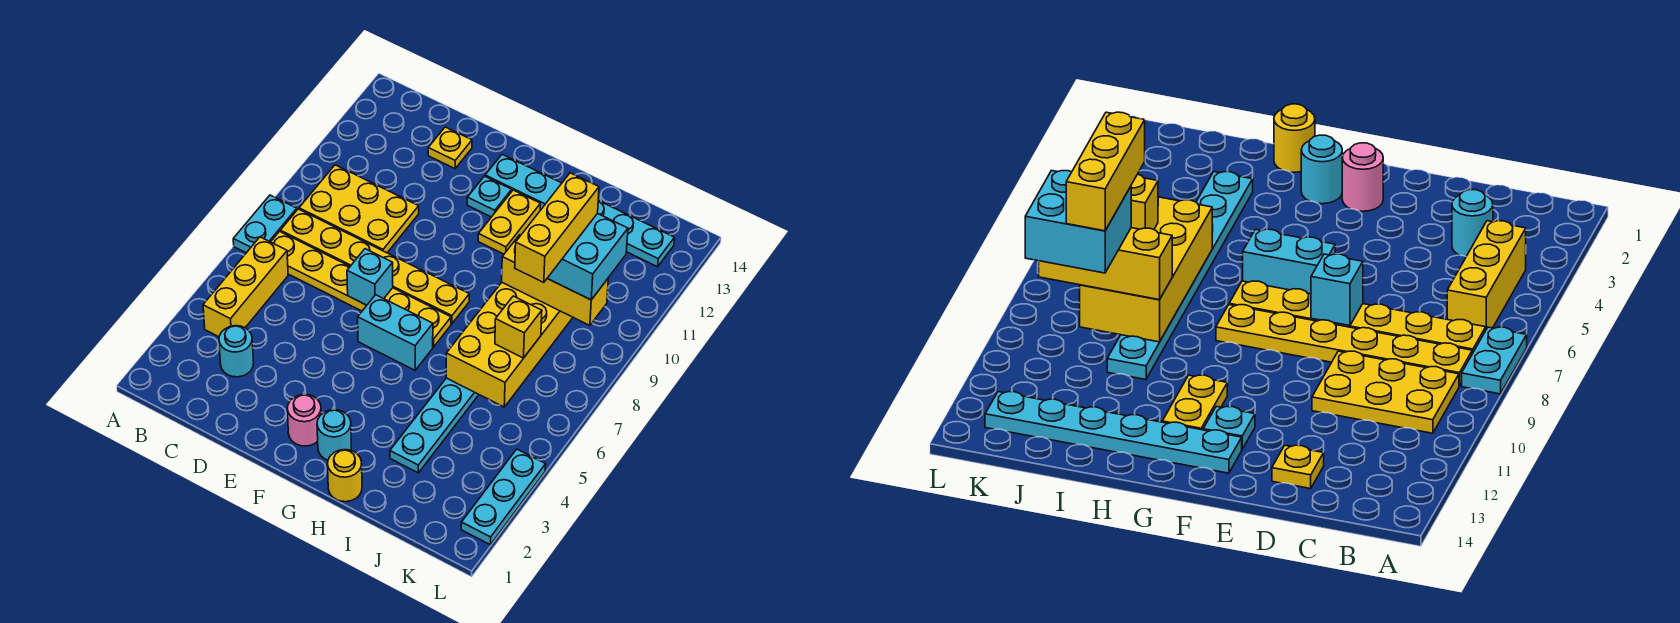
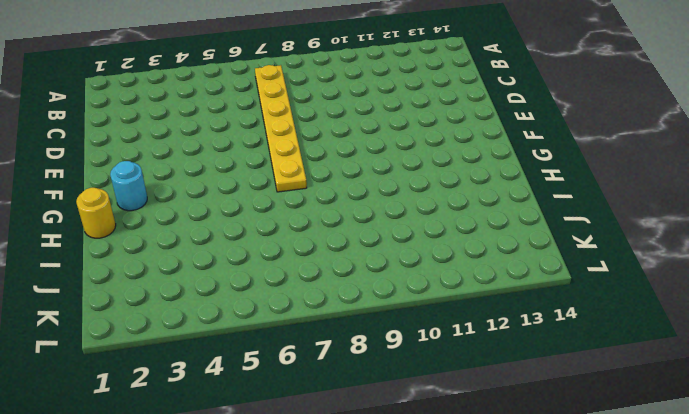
none -> cyan plate A7:A8 level 1
none -> yellow brick B4:B6 level 1
none -> yellow plate B8:G8 level 1

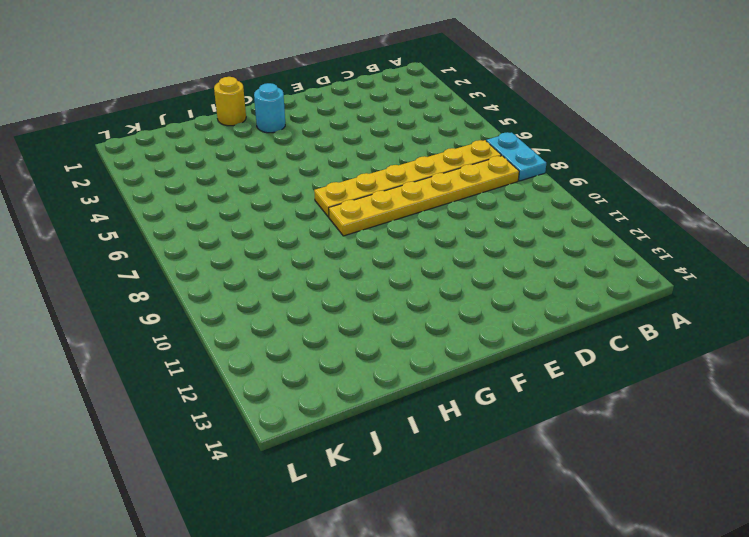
none -> yellow brick B4:B6 level 1
none -> yellow plate B9:D10 level 1
none -> cyan round brick C3 level 1

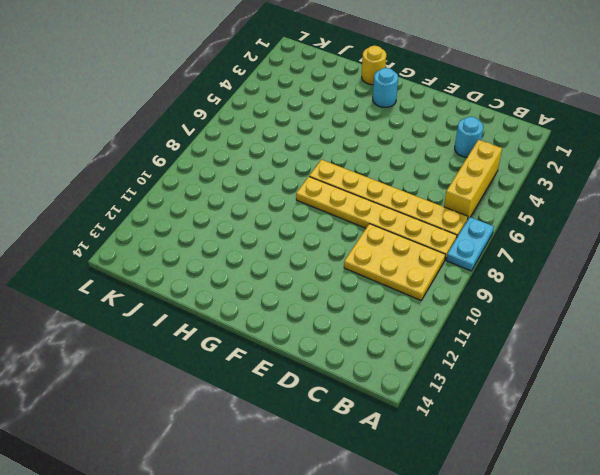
none -> yellow plate D13 level 1
none -> pink round brick F2 level 1
none -> cyan brick F6:G6 level 1

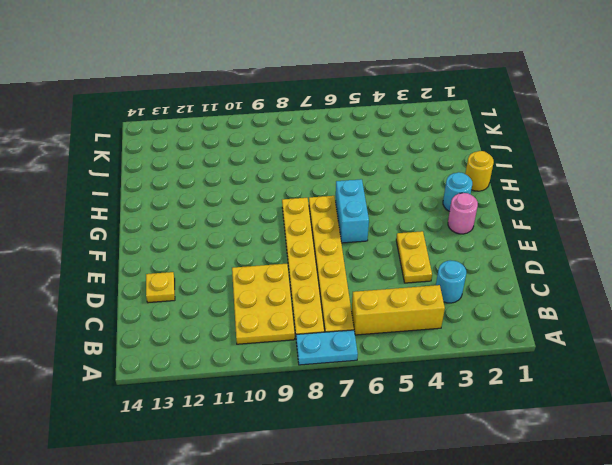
yellow plate D4:E4 level 1 -> yellow plate G11:G12 level 1
none -> cyan plate F12 level 1
none -> cyan plate F13:K13 level 1
none -> cyan plate I3:I10 level 1

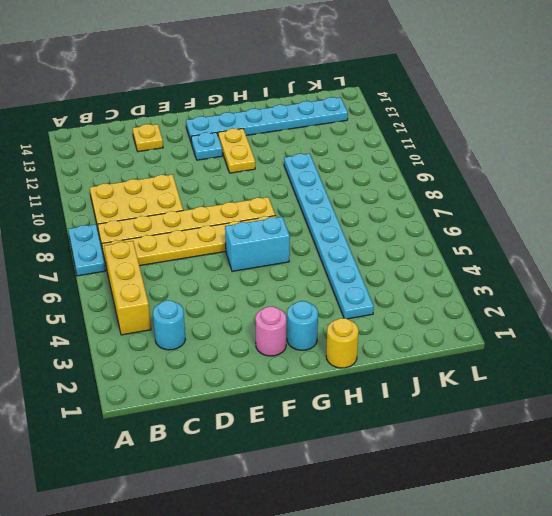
none -> cyan plate L2:L4 level 1
none -> cyan brick E7 level 2
none -> yellow brick I6:J9 level 2

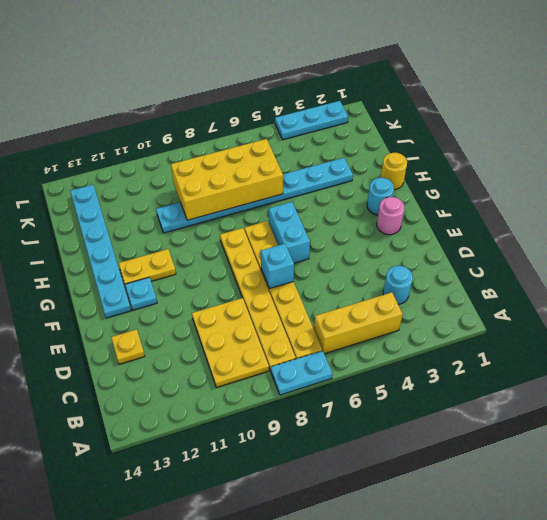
none -> yellow brick I9:K9 level 3
none -> yellow brick J7 level 3
none -> cyan brick J9:K10 level 4

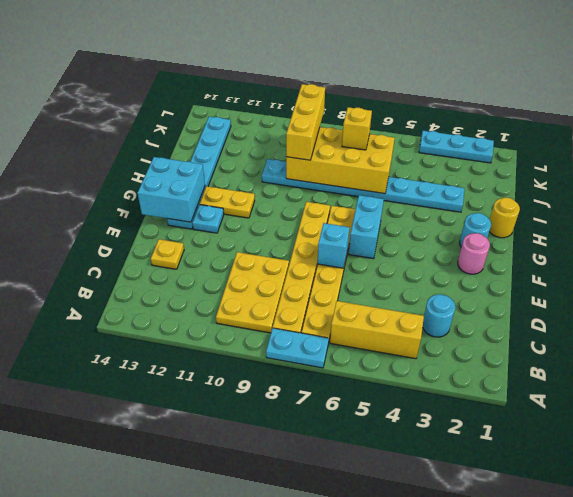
cyan brick F13:G14 level 2 -> cyan brick J9:K10 level 4
none -> yellow brick J8:J10 level 5

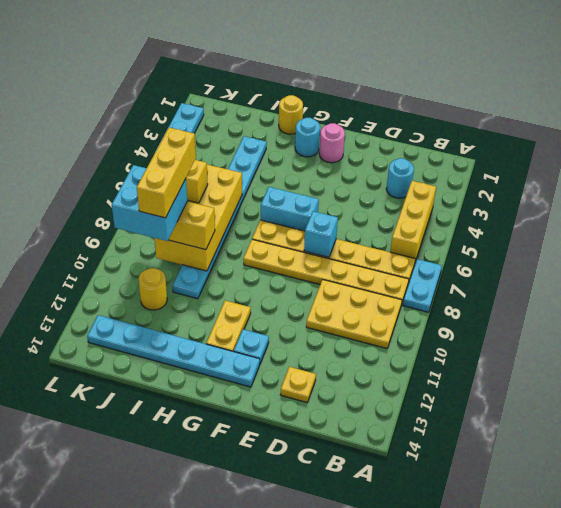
yellow round brick J11 level 1 -> none

